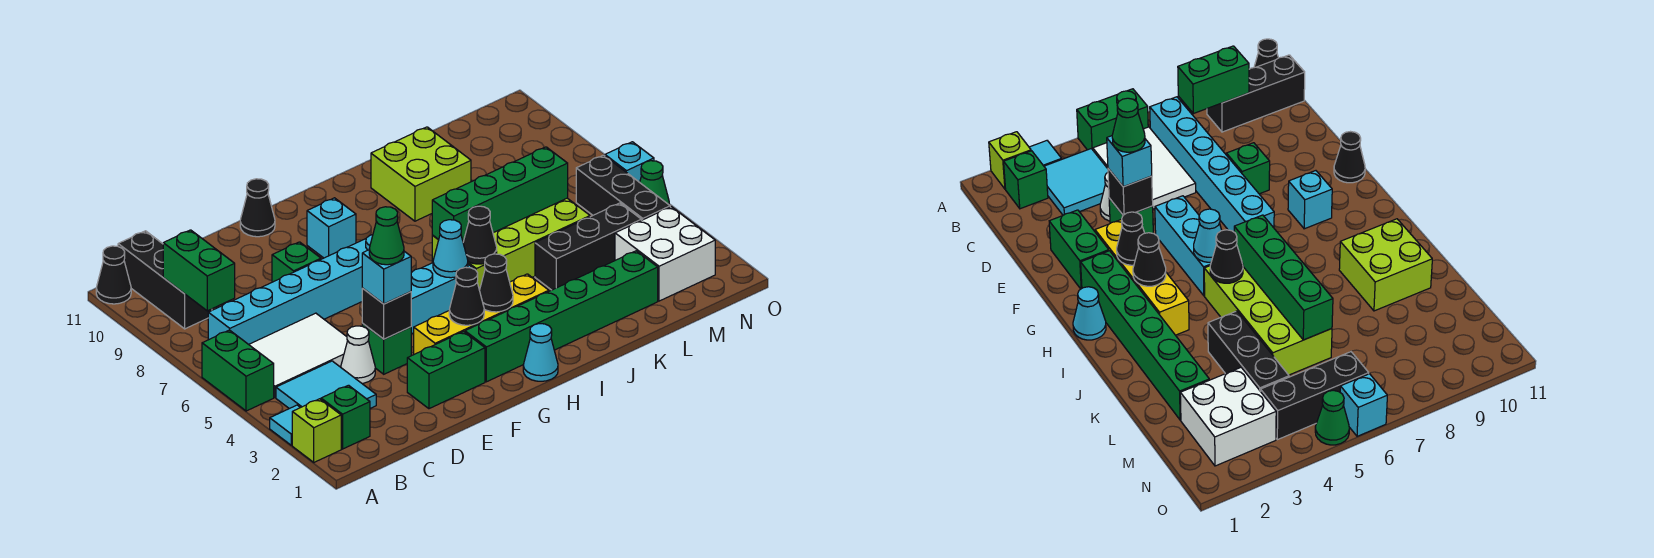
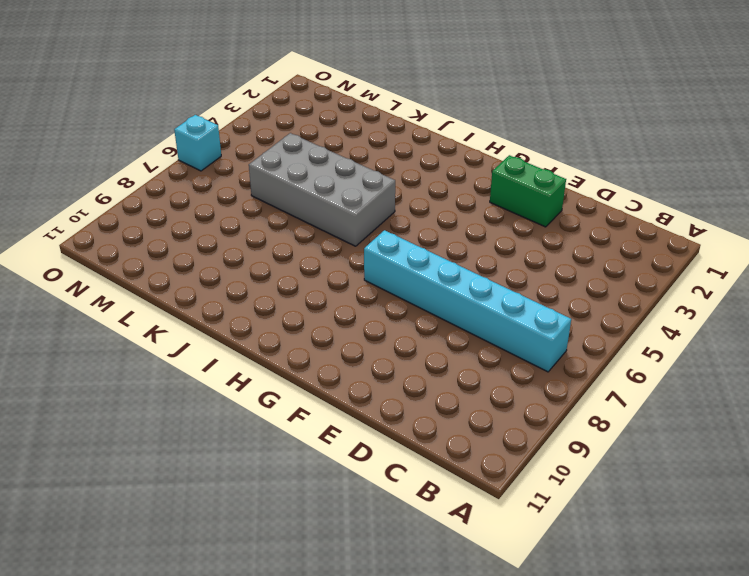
grey brick I5:L6 level 1 -> lime brick I5:L6 level 1
none -> lime brick A2 level 1
none -> cyan tile A3 level 1
none -> green brick A5:A6 level 1
none -> black cone A11 level 1

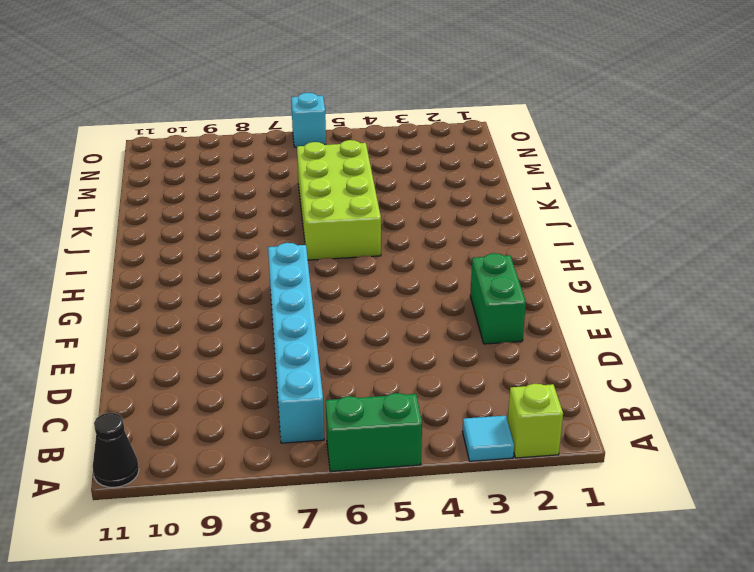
none -> green brick B2 level 1
none -> cyan tile B3:C4 level 1
none -> white tile B5:D6 level 1
none -> black brick B9:B11 level 1

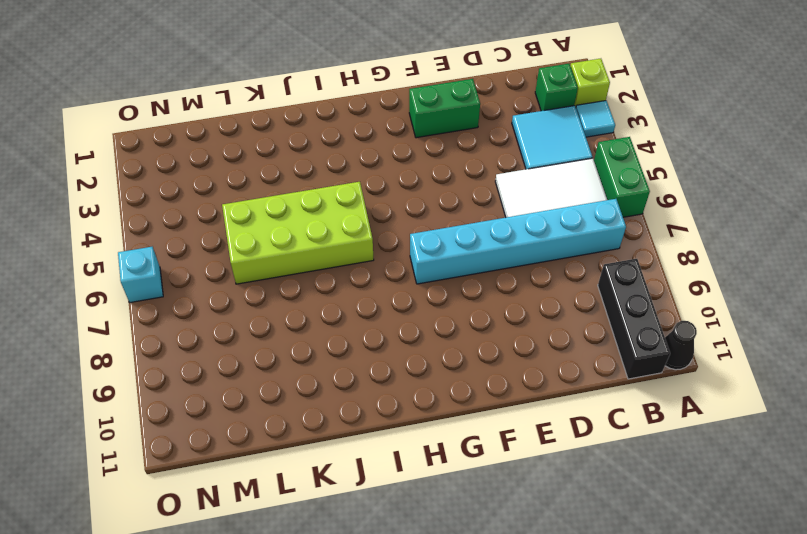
none -> white cone D4 level 1
none -> green brick E4 level 1
none -> green brick E8 level 1
none -> yellow brick F3:I3 level 1

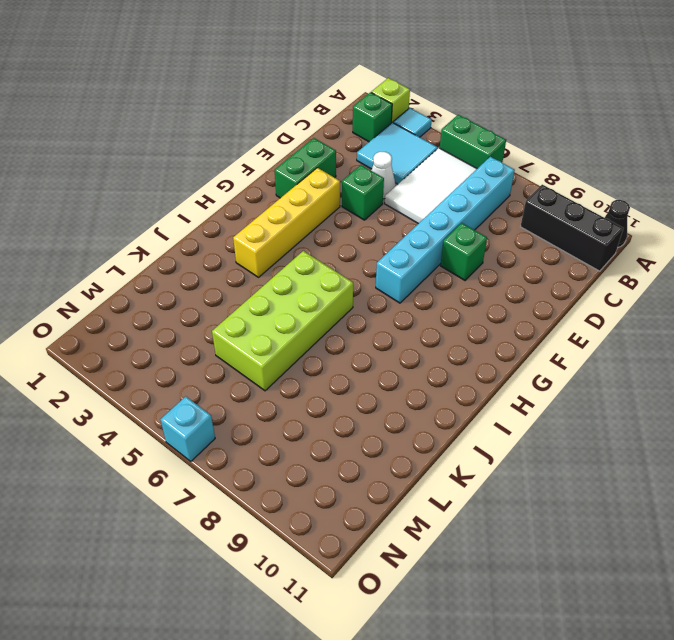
none -> cyan brick F5:H5 level 1
none -> black cone F11 level 1
none -> green brick G2:L2 level 1
none -> cyan brick G9 level 1

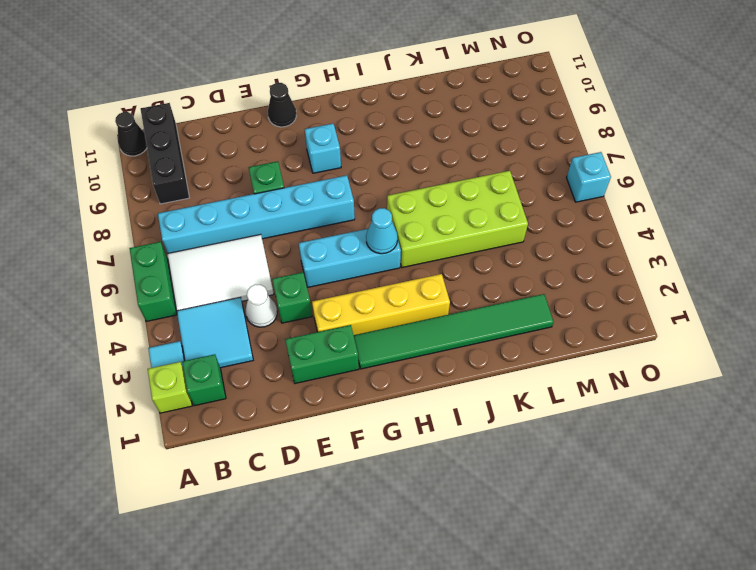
green tile G2:L2 level 1 -> green brick G2:L2 level 1
none -> cyan cone H1 level 1
none -> lime brick J9:K10 level 1
none -> black brick K4:M4 level 1
none -> white brick M2:N3 level 1

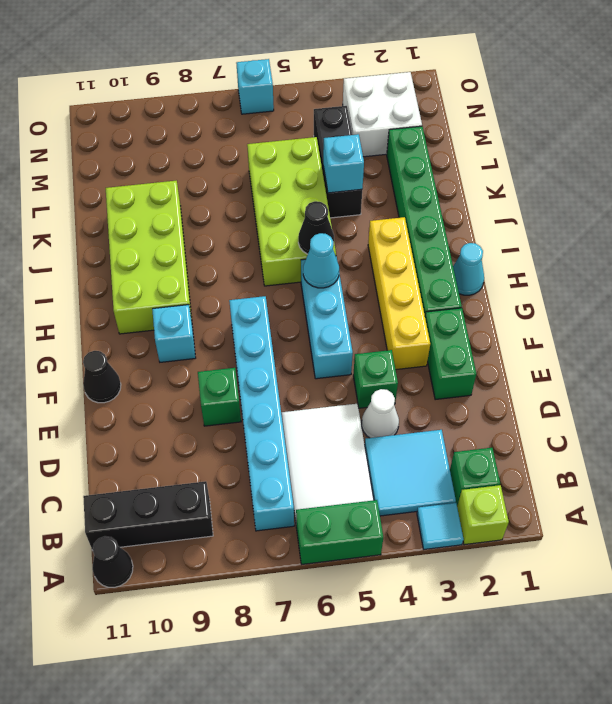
lime brick H9:K10 level 1 -> lime brick J9:K10 level 1
cyan brick K4 level 2 -> cyan brick E4 level 3
none -> black brick N4:N6 level 1
none -> green cone O5 level 1
none -> green brick B8:B9 level 2
none -> black brick E4 level 2

